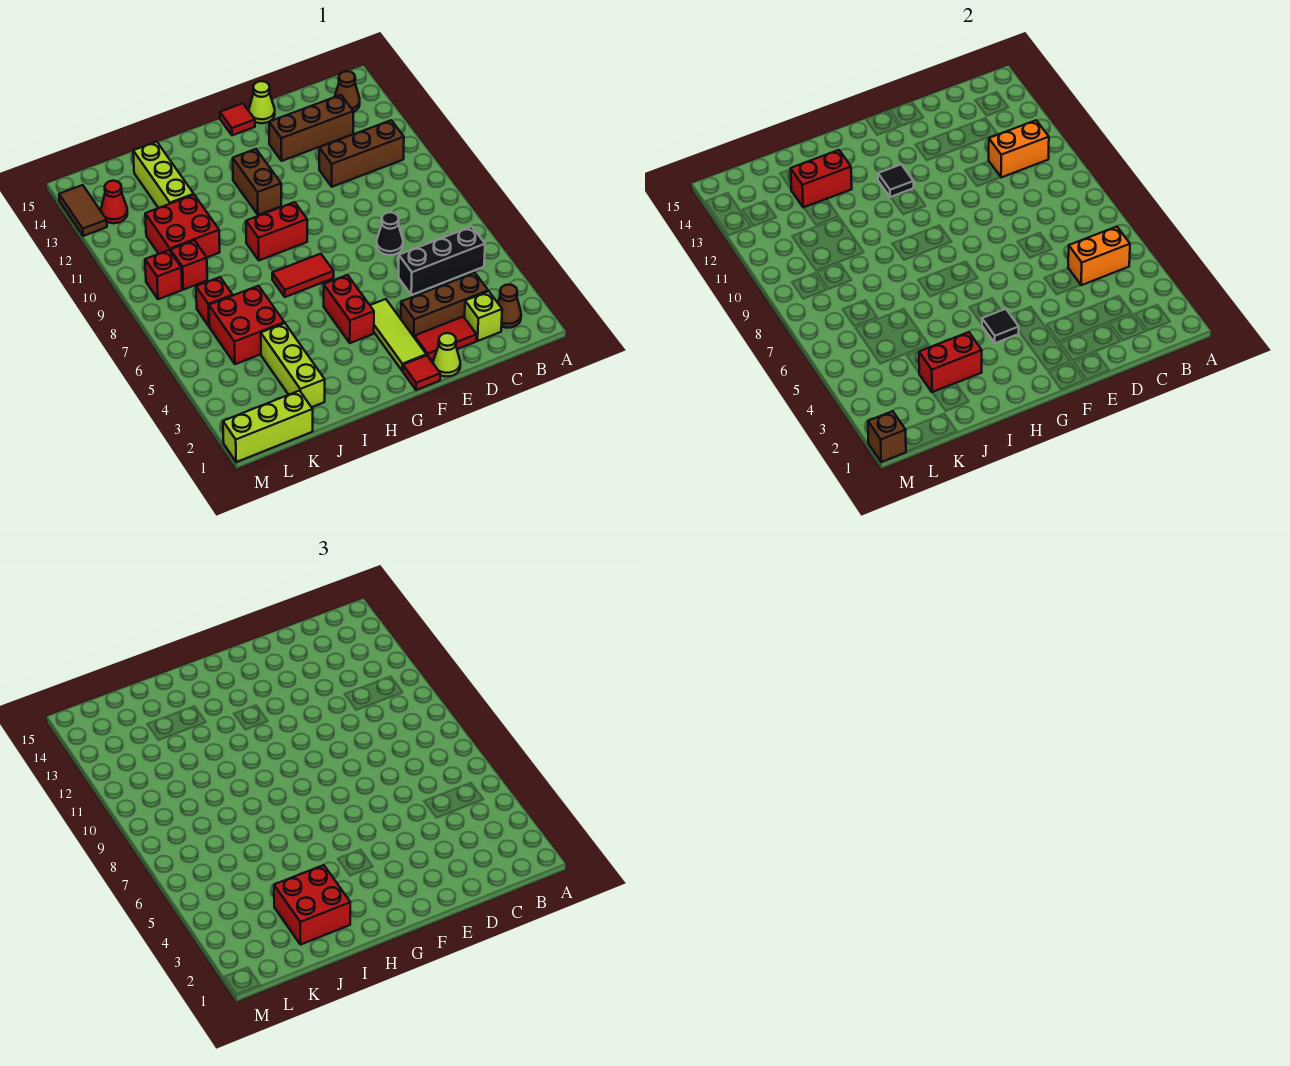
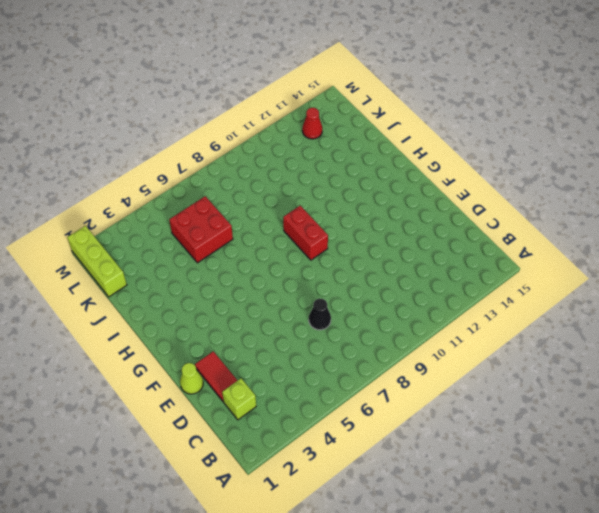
none -> brown cone B2 level 1
none -> black brick B5:D5 level 1
none -> brown brick B11:D11 level 1
none -> brown cone B14 level 1

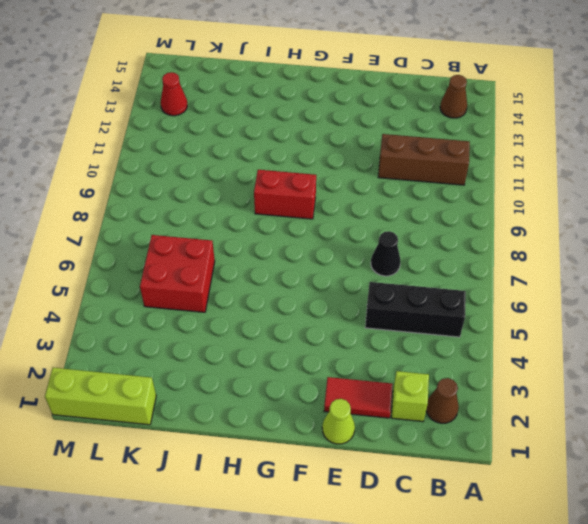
none -> brown brick C3:E3 level 1
none -> brown brick C13:E13 level 1
none -> lime cone E15 level 1
none -> red tile F1 level 1

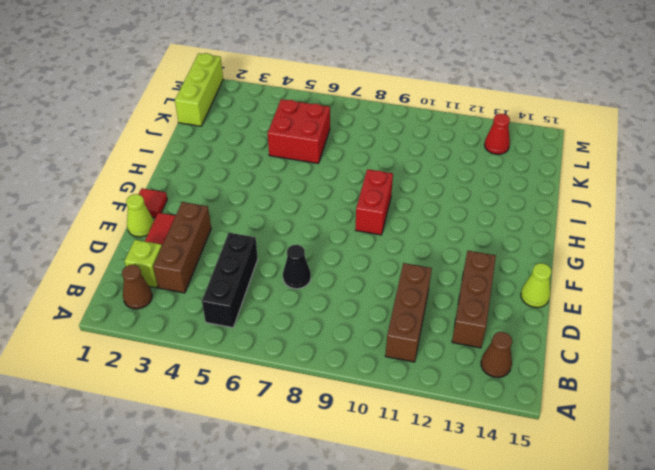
none -> lime tile F2:F4 level 1
none -> red tile F15 level 1
none -> red brick G4:G5 level 1
none -> red tile G7:H7 level 1

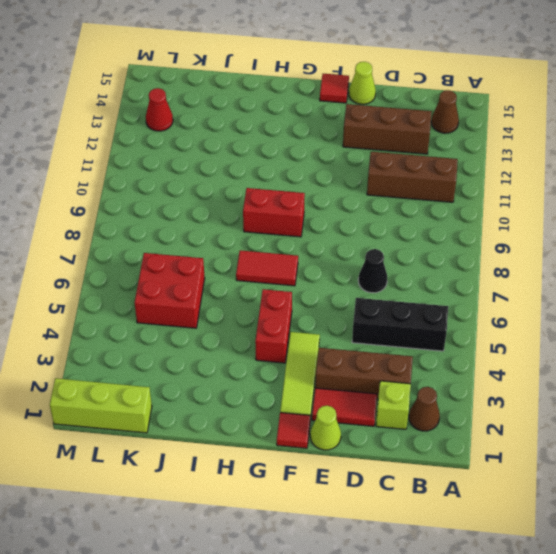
none -> brown brick G11:G12 level 1
none -> lime brick J2:J4 level 1
none -> red brick J10:K11 level 1
none -> lime brick J12:J14 level 1

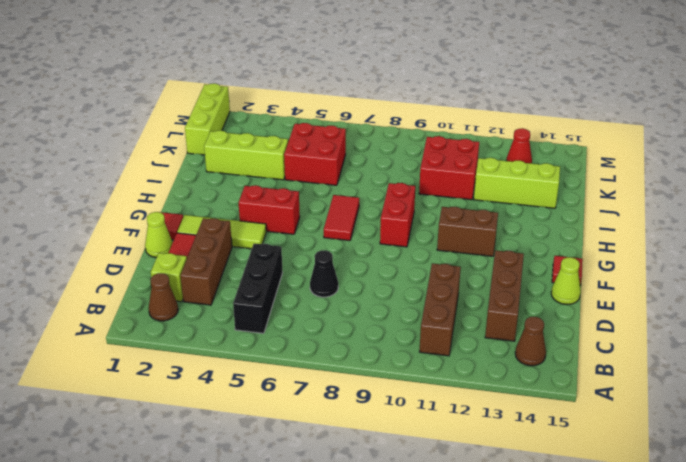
none -> red brick K7 level 1
none -> red brick K9 level 1
none -> red brick L9 level 1
none -> brown tile M13:M14 level 1

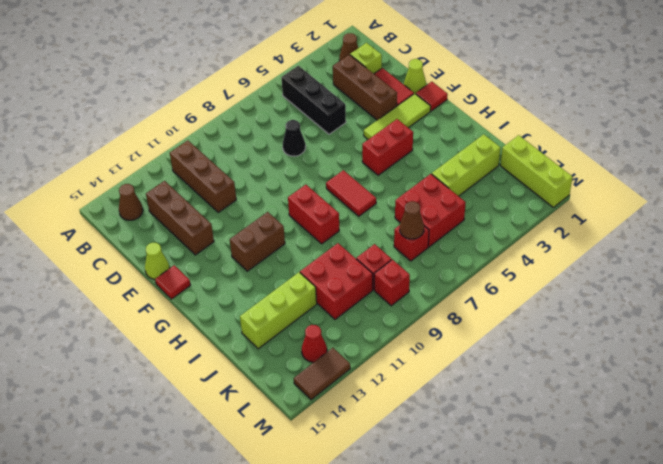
brown cone K7 level 2 -> none
none -> orange brick B5:C5 level 2
none -> orange brick B11:C11 level 2
none -> black tile G4 level 2
none -> black tile G12 level 2

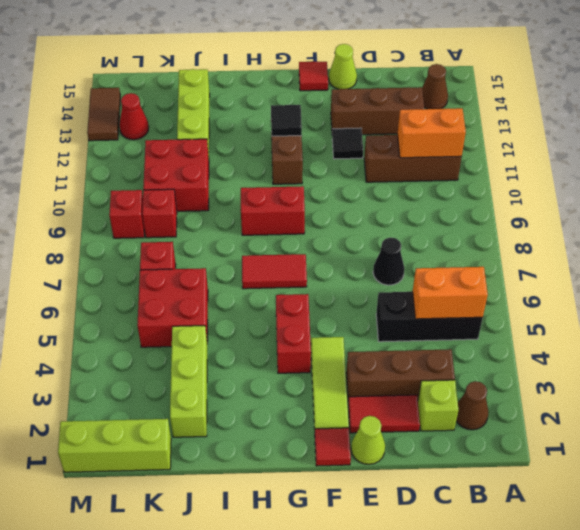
black tile E12 level 1 -> black tile G4 level 2
none -> red brick I3:J3 level 2
none -> red brick I13:J13 level 2
none -> brown brick M1 level 2
none -> red brick I2:J3 level 3

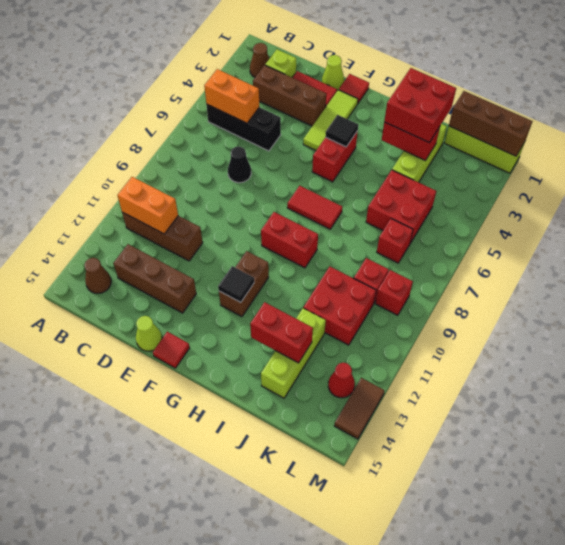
brown brick K1:M1 level 2 -> brown brick M1 level 2

